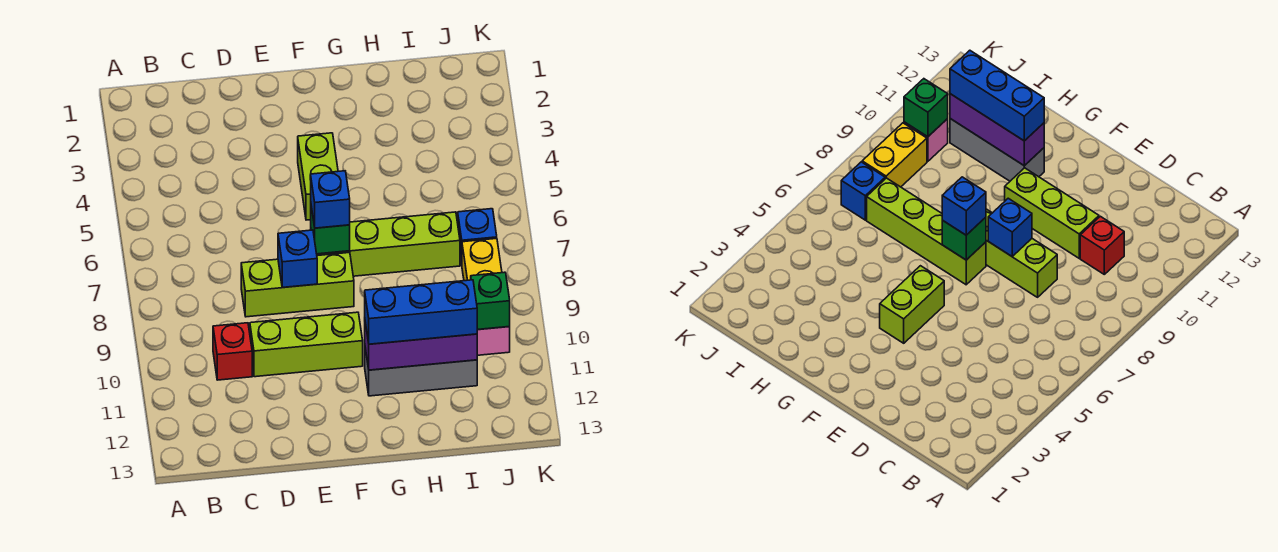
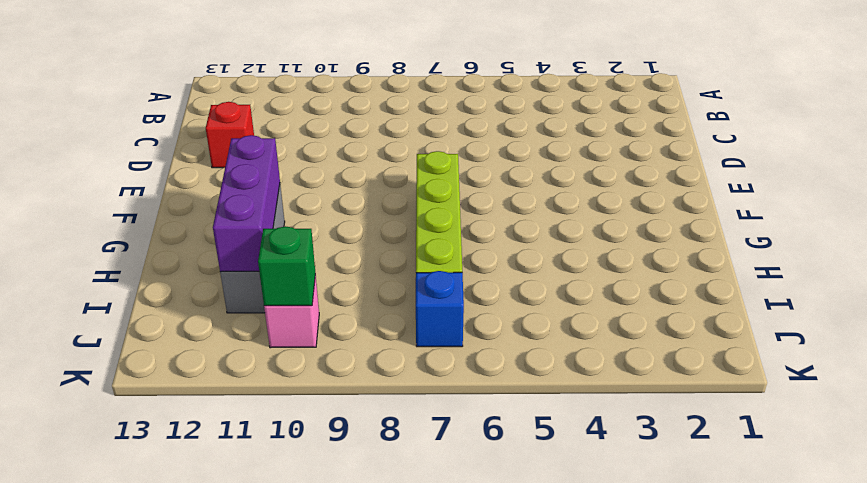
red brick D12 level 1 -> red brick C10 level 1
none -> lime brick D8:F8 level 1
none -> lime brick D10:F10 level 1
none -> lime brick F4:F5 level 1

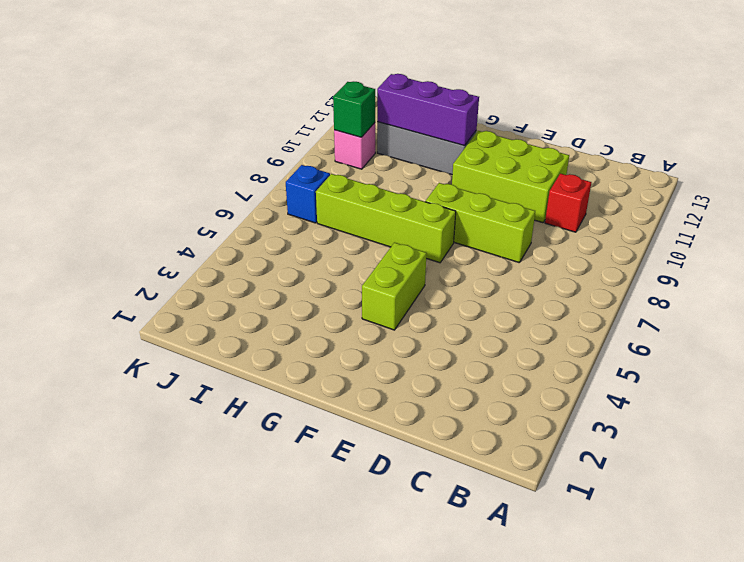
lime brick D10:F11 level 1 -> lime brick D10:F10 level 1
none -> yellow brick J8:J9 level 1
none -> blue brick E8 level 2
none -> green brick F7 level 2

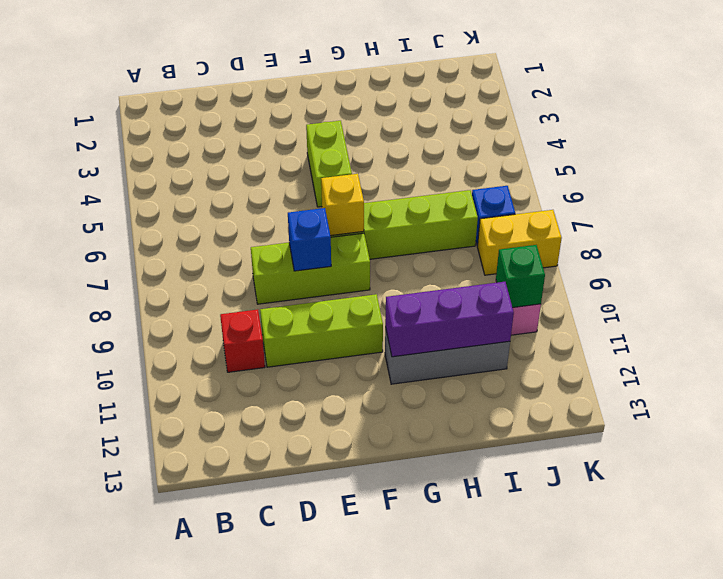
yellow brick F7 level 2 -> green brick F7 level 2
yellow brick J8:K8 level 1 -> yellow brick J8:J9 level 1
none -> blue brick F7 level 3
none -> blue brick G11:I11 level 3

